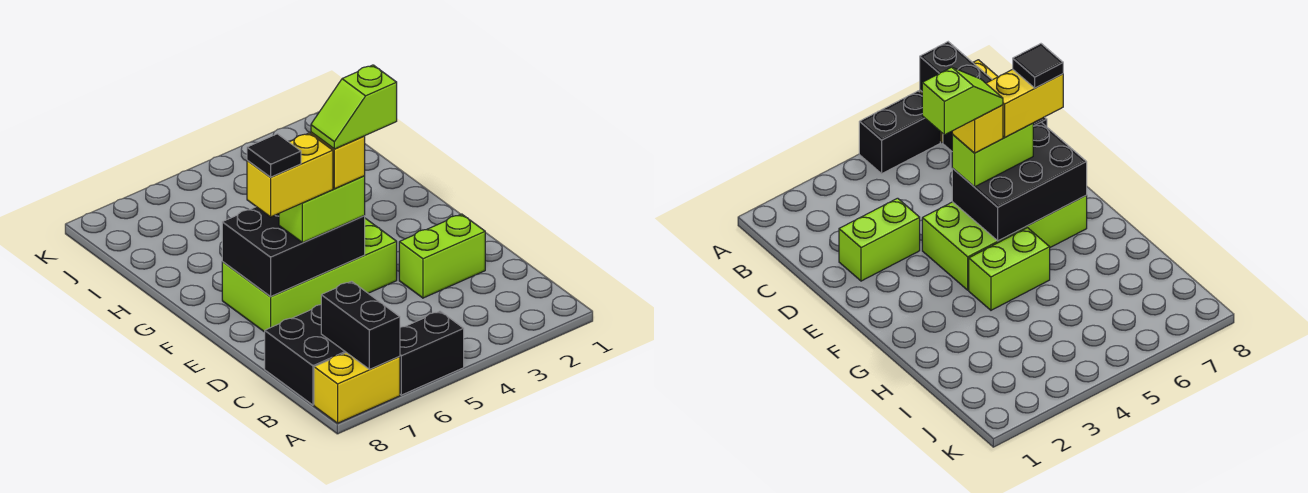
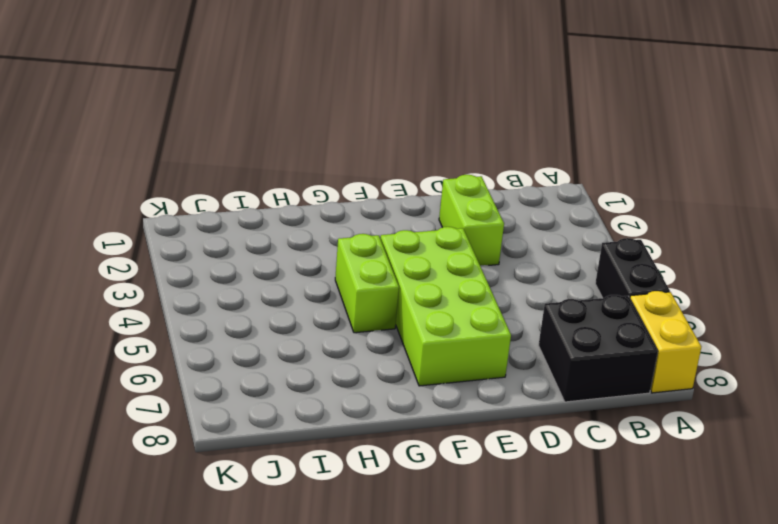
none -> black brick A7:B7 level 2
none -> black brick E5:F7 level 2
none -> lime brick E5:E6 level 3

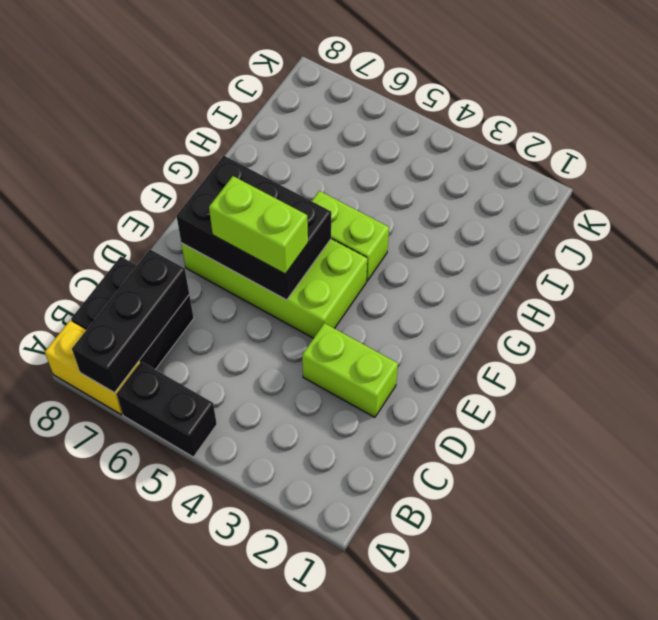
black brick A7:C7 level 2 -> black brick A7:B7 level 2
none -> yellow brick E5 level 4
none -> yellow brick E6:E7 level 4
none -> lime slope E4:E5 level 5 top 4

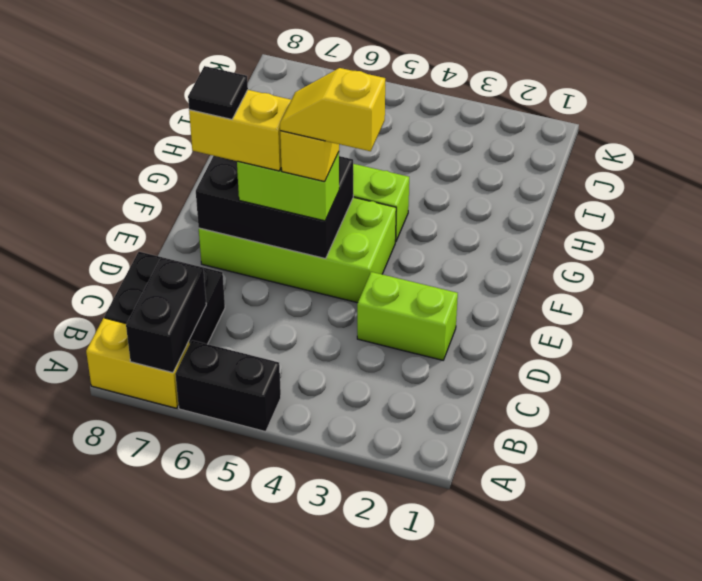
yellow slope E4:E5 level 5 top 4 -> lime slope E4:E5 level 5 top 4

